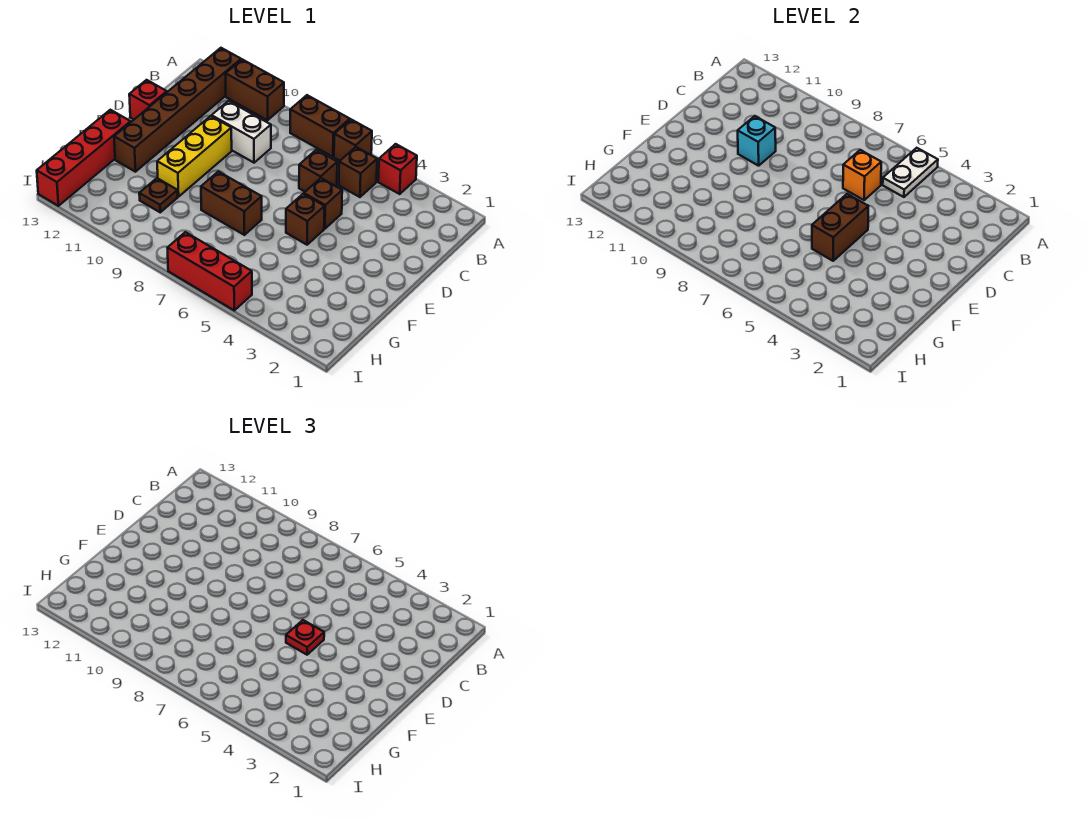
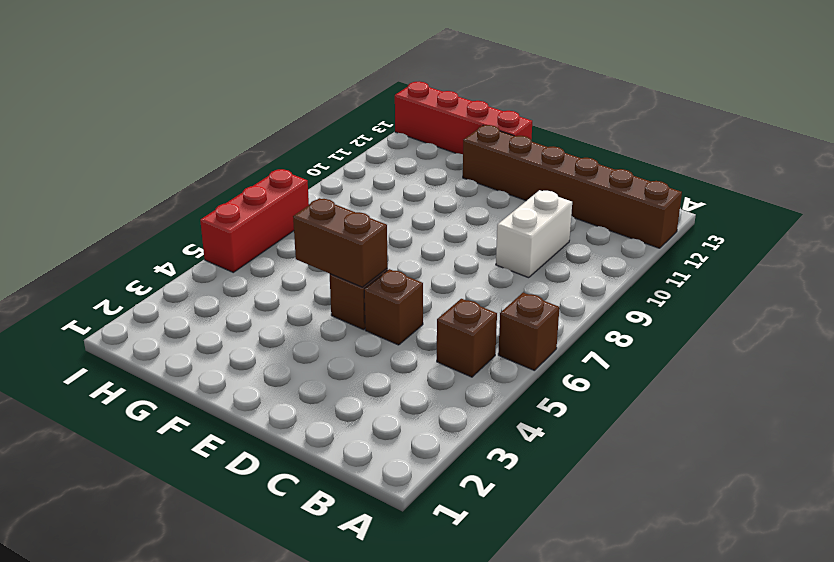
none -> red brick A4 level 1
none -> brown brick A7:A8 level 1
none -> brown brick A10:A11 level 1

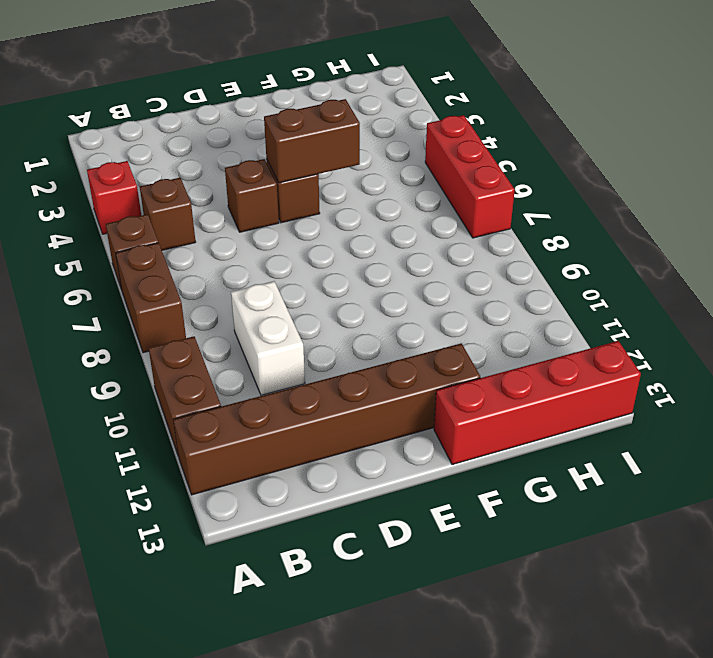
none -> brown brick C6 level 1
none -> yellow brick D10:F10 level 1
none -> red brick D13 level 1

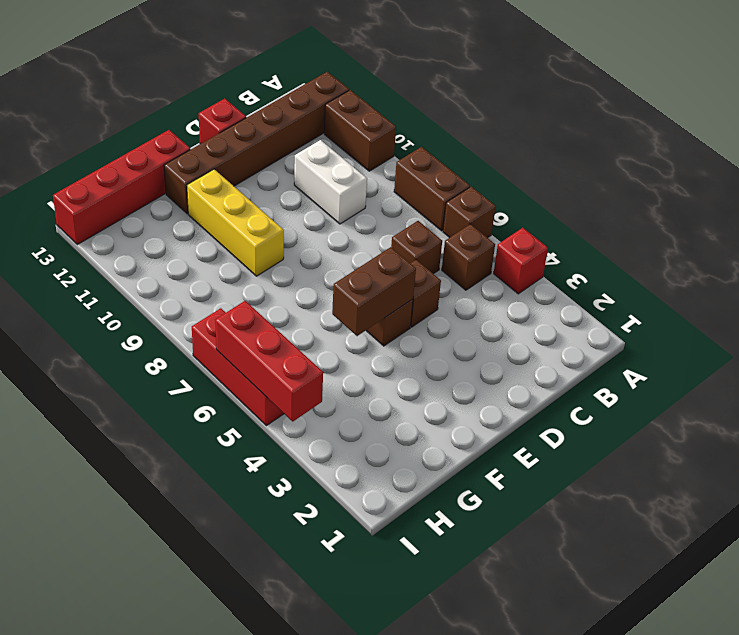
yellow brick F9:F11 level 1 -> yellow brick D10:F10 level 1
red brick I4:I6 level 2 -> none
none -> brown brick F7:F8 level 1
none -> brown plate G10 level 1
none -> white plate A5:B5 level 2

